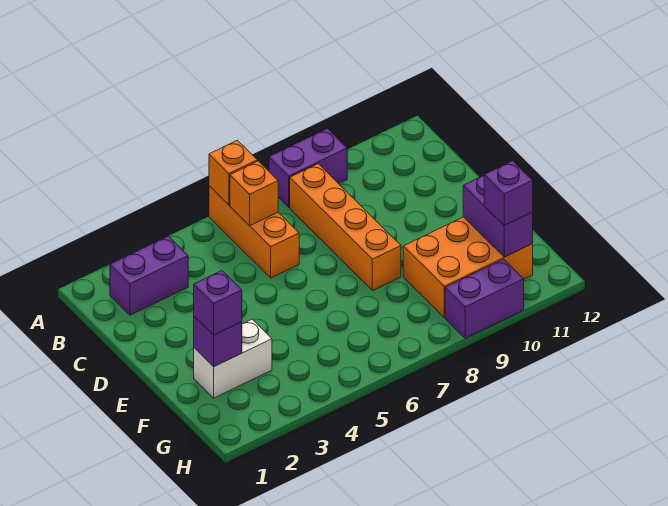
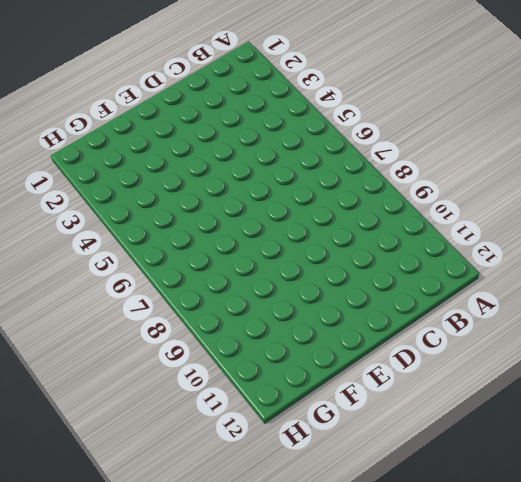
none -> orange brick A6:C6 level 1
none -> purple brick A8:A9 level 1
none -> purple brick B2:B3 level 1

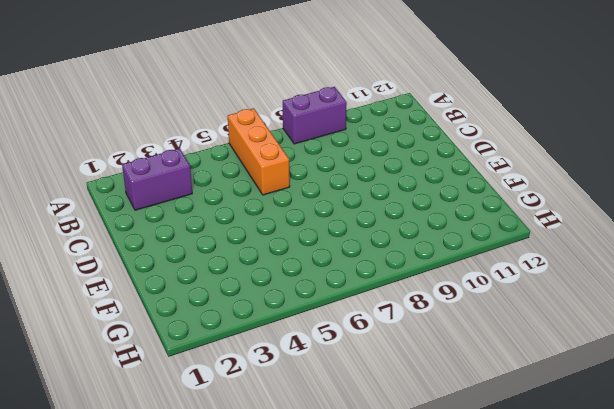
none -> orange brick B8:E8 level 1
none -> white brick F2:F3 level 1
none -> orange brick F9:G11 level 1

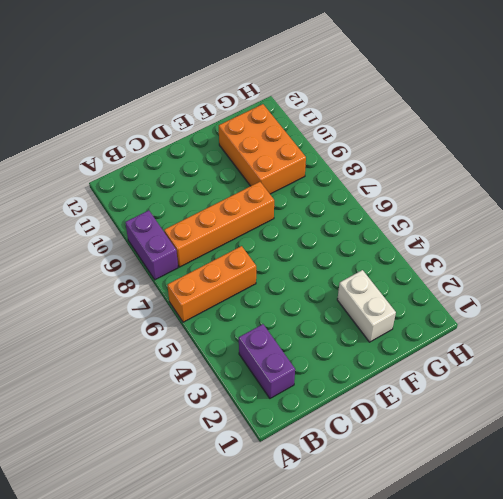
none -> purple brick H9:H10 level 1
none -> orange brick A6 level 2
none -> orange brick B6 level 2

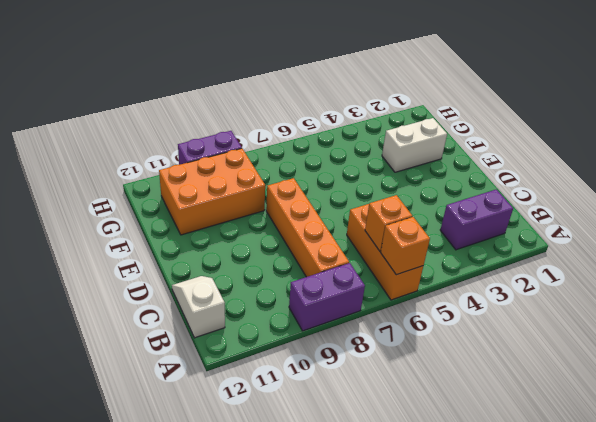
white slope B12:C12 level 1 top B -> none
none -> purple brick F2 level 2
none -> purple brick F11:G11 level 2
none -> purple brick F2 level 3

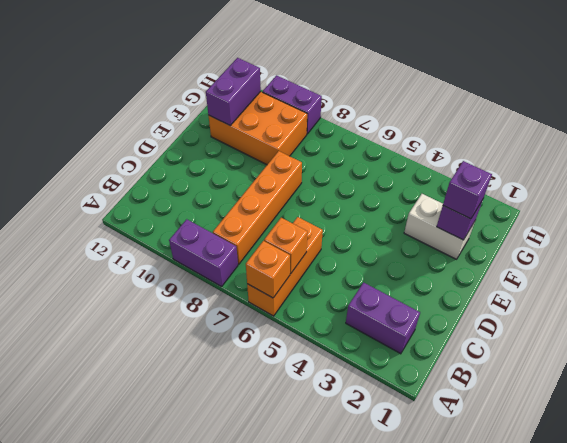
none -> purple brick G11 level 3

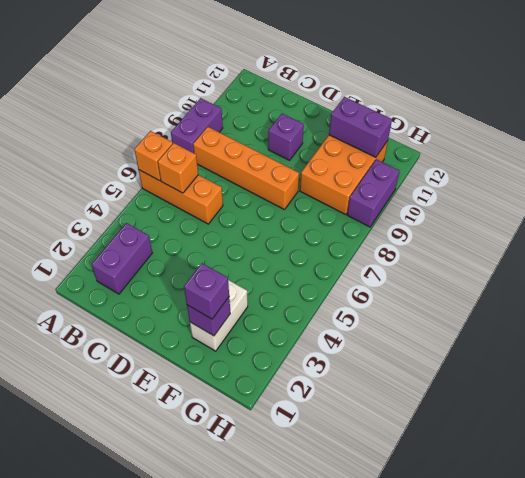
purple brick D10 level 1 -> purple brick G11 level 3

